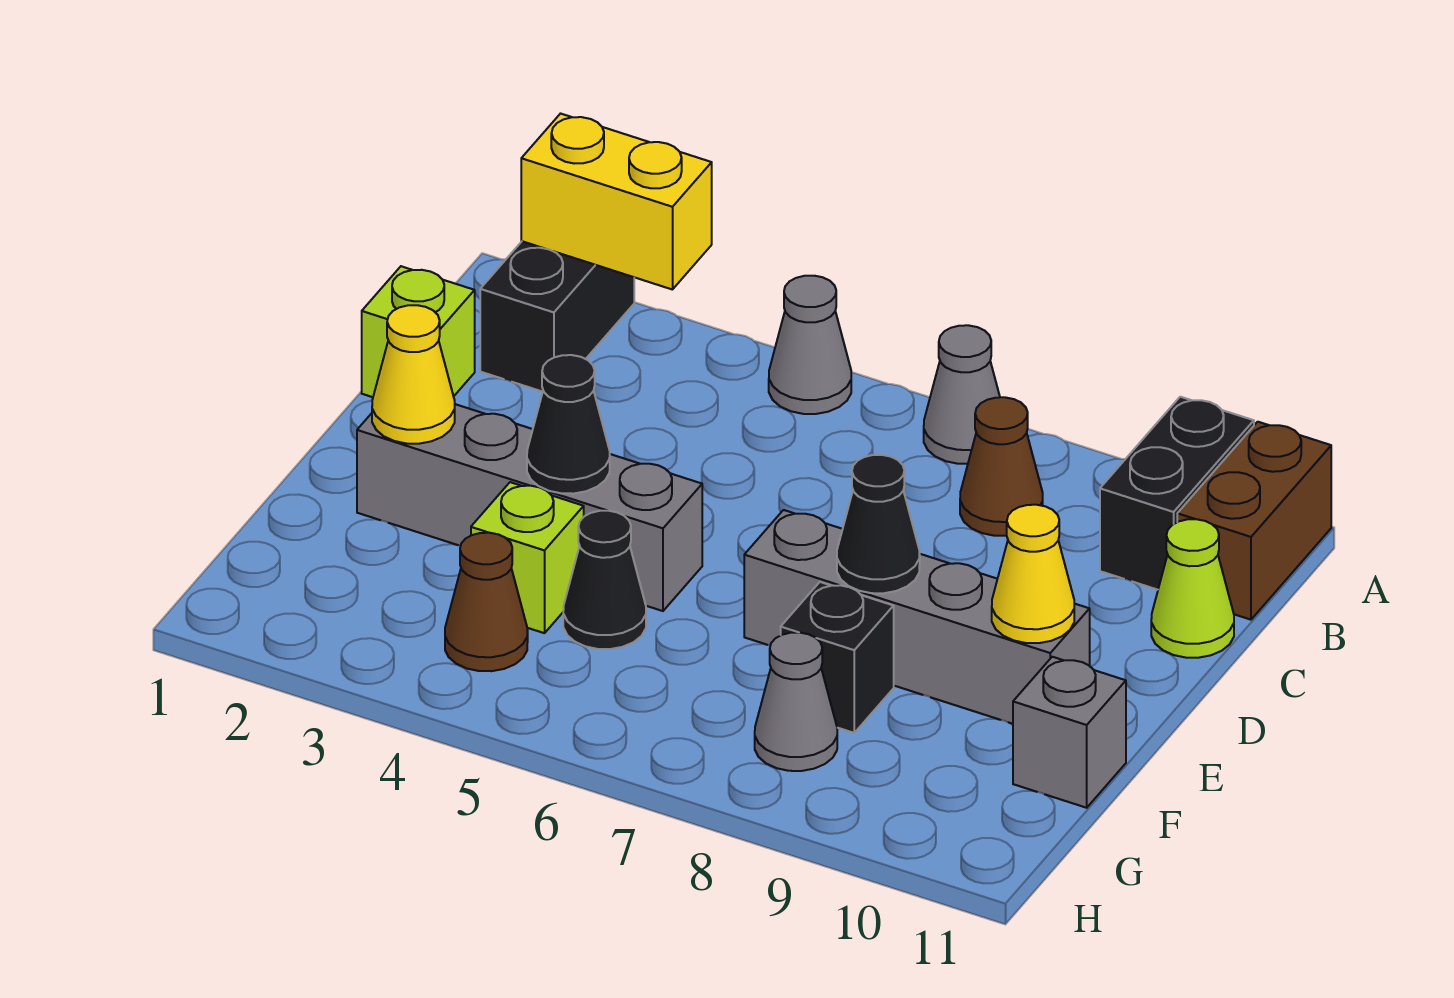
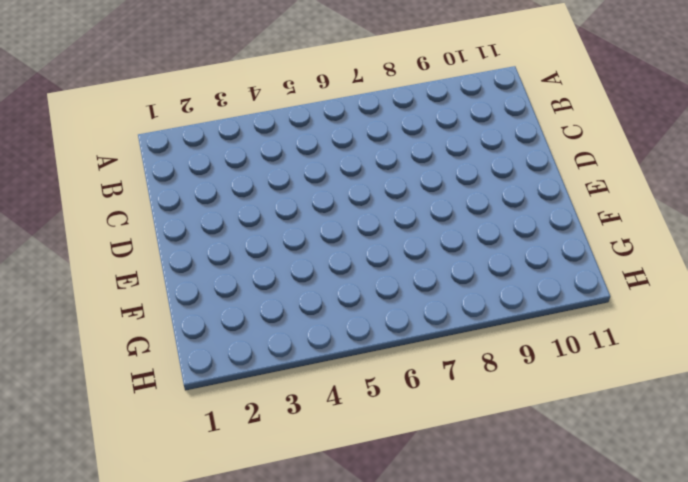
none -> black brick A2:B2 level 1
none -> grey cone A5 level 1
none -> grey cone A7 level 1

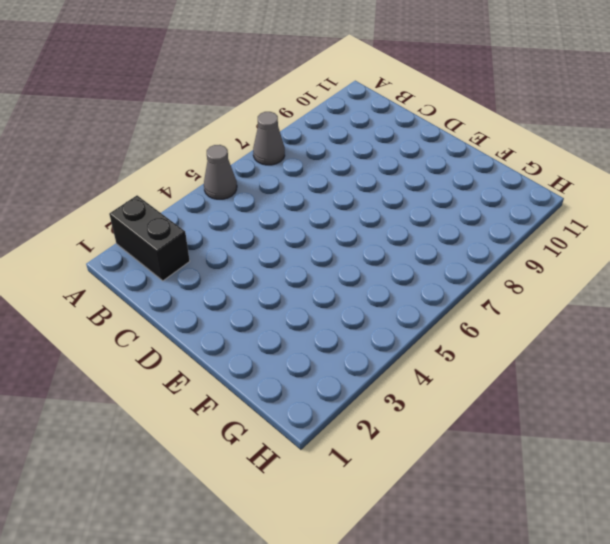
none -> black brick A10:B10 level 1
none -> brown brick A11:B11 level 1
none -> brown cone B8 level 1

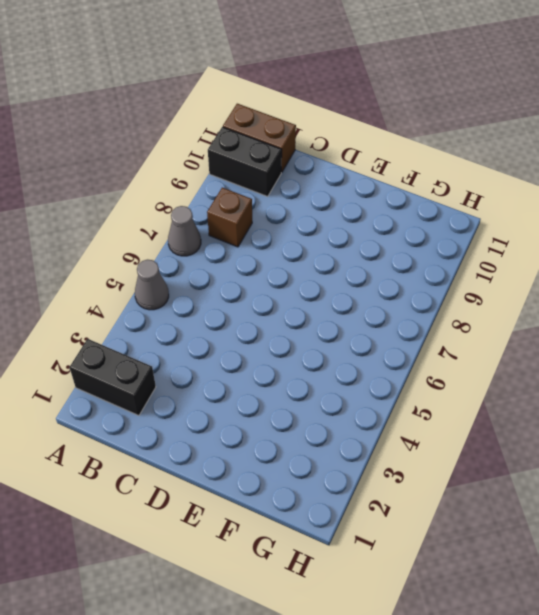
brown brick B8 level 1 -> brown cone B8 level 1
none -> lime brick C1 level 1
none -> lime cone C11 level 1
none -> grey brick E2:E5 level 1

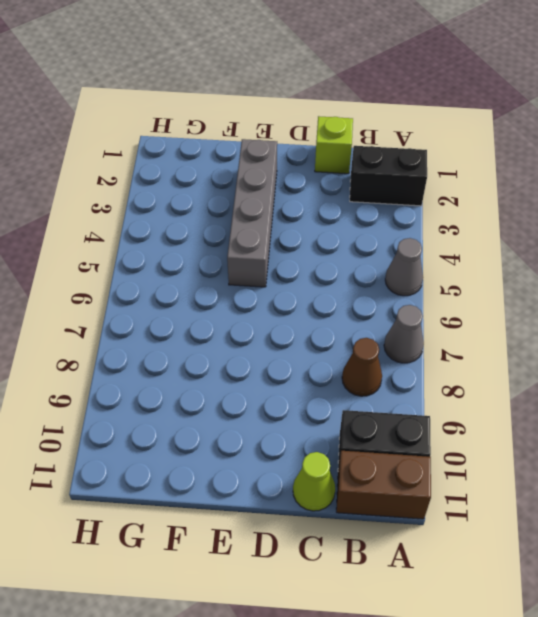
none -> grey brick E7:E10 level 1
none -> lime brick F4 level 1
none -> black cone F5 level 1

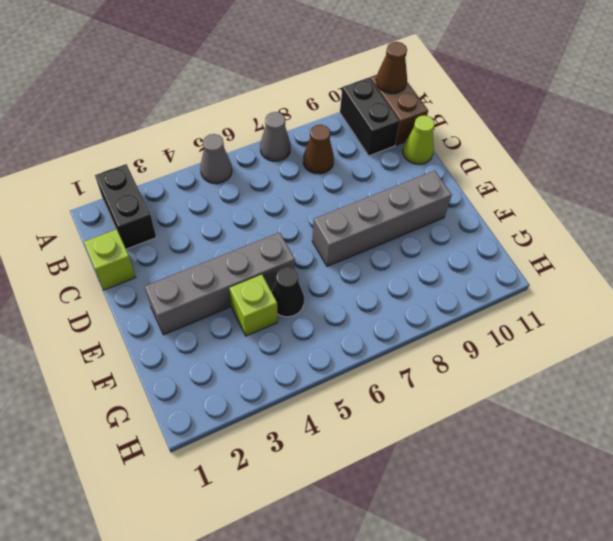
brown cone A11 level 2 -> brown cone G4 level 1
none -> black brick F8 level 1
none -> grey brick F11 level 1
none -> grey cone G8 level 1

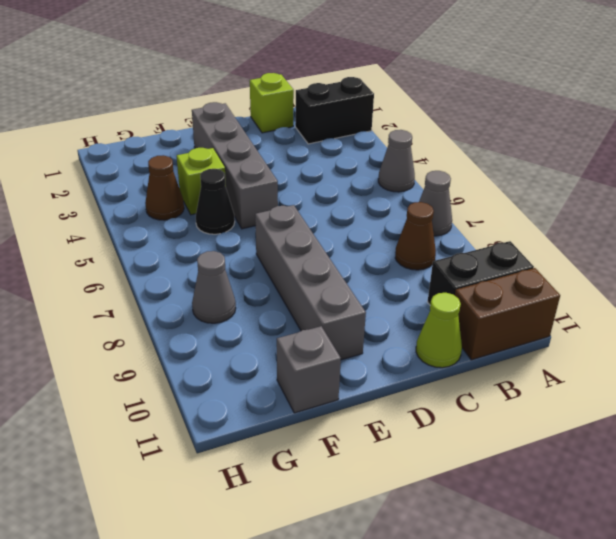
none -> black brick F8 level 1
none -> yellow brick A2:A3 level 2
none -> yellow cone E2 level 2

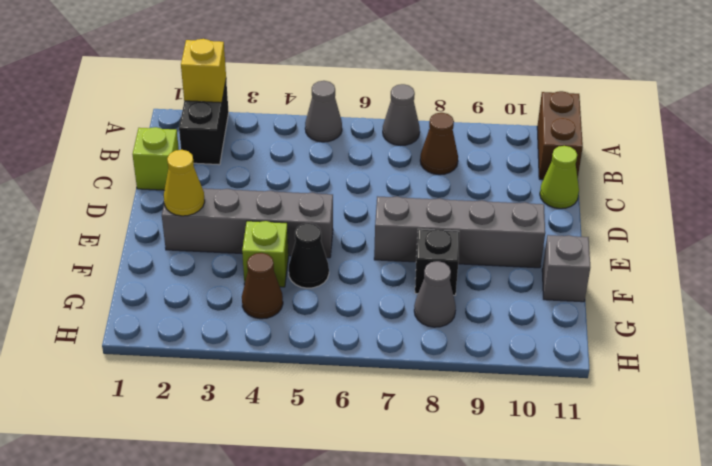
yellow brick A2 level 2 -> yellow brick A2:A3 level 2
none -> black brick A10:B10 level 1
none -> black cone E4 level 2
none -> black cone E8 level 2

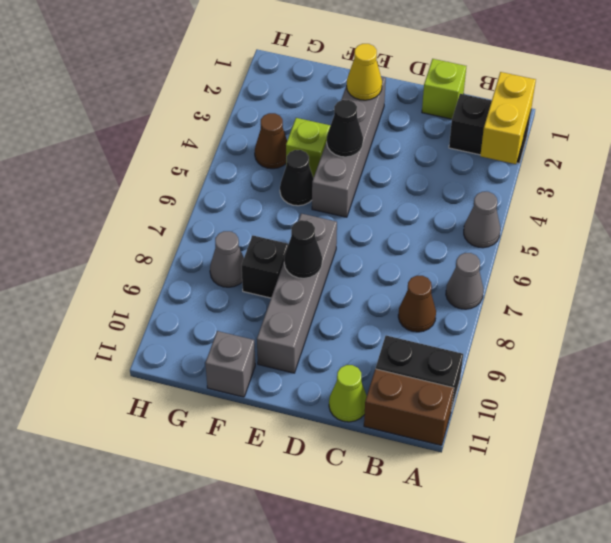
none -> yellow cone E10 level 2

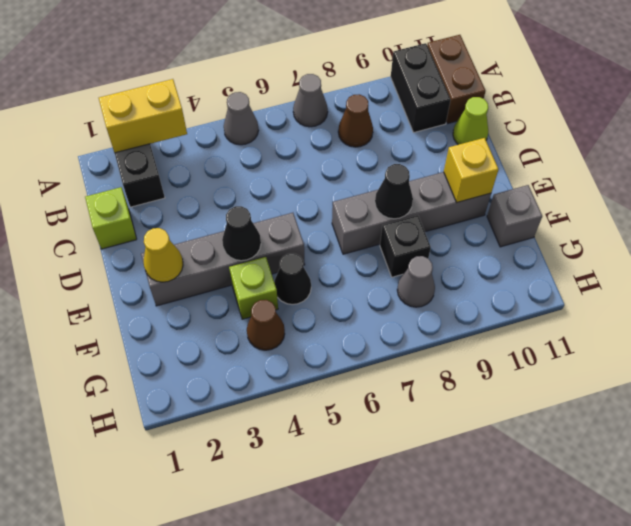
yellow brick E10 level 2 -> yellow cone E10 level 2

